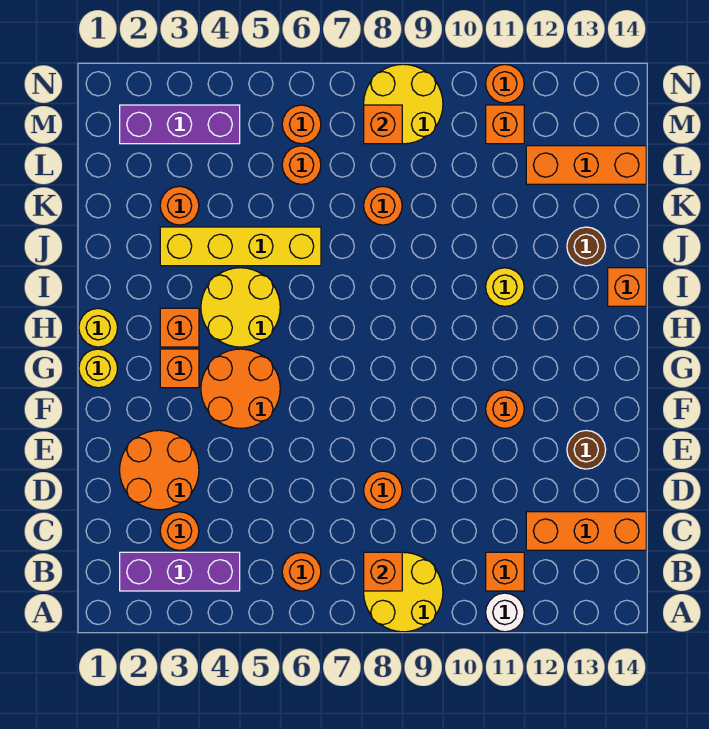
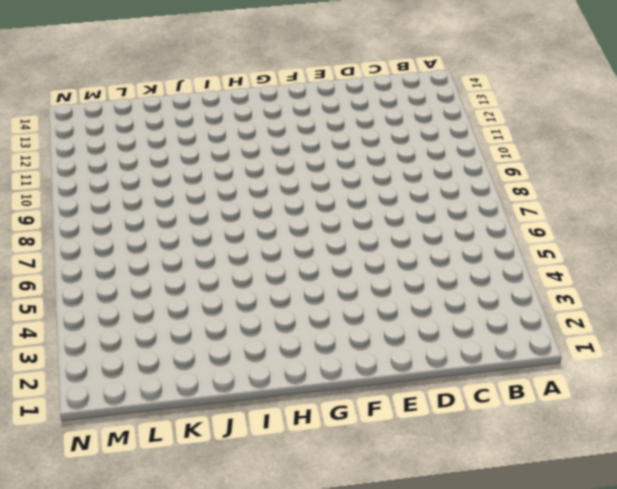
none -> yellow round brick A8:B9 level 1
none -> white round brick A11 level 1
none -> purple brick B2:B4 level 1
none -> orange round brick B6 level 1

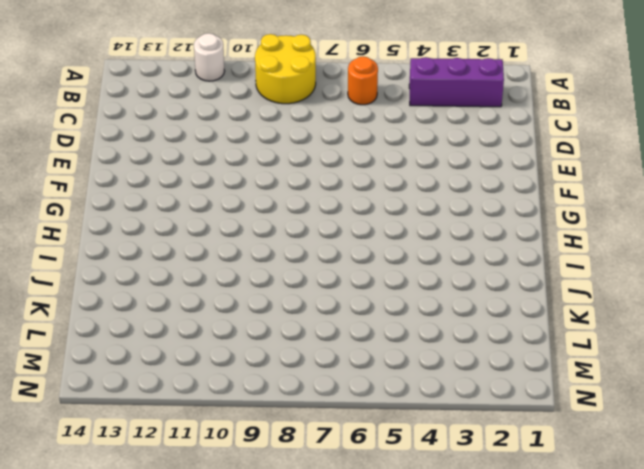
none -> orange brick B11 level 1
none -> orange round brick C3 level 1
none -> orange brick C12:C14 level 1
none -> orange round brick D2:E3 level 1

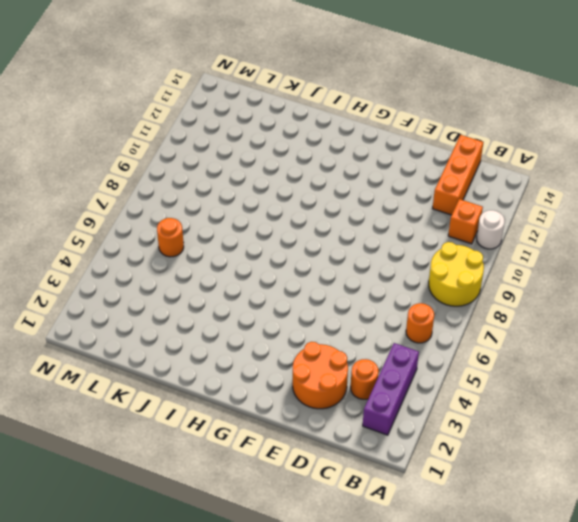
none -> orange round brick D8 level 1
none -> brown round brick E13 level 1
none -> orange round brick F4:G5 level 1
none -> orange round brick F11 level 1

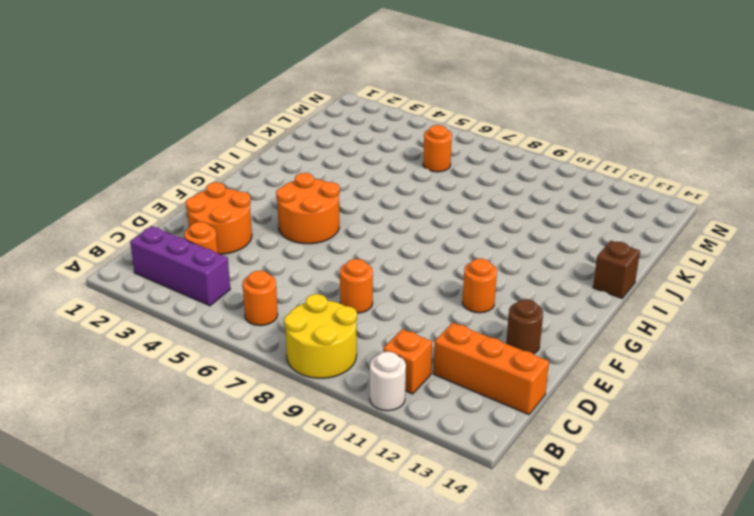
brown brick I14 level 1 -> orange brick I14 level 1
none -> yellow round brick G1 level 1
none -> orange brick G3 level 1
none -> yellow round brick H1 level 1
none -> orange brick H3 level 1

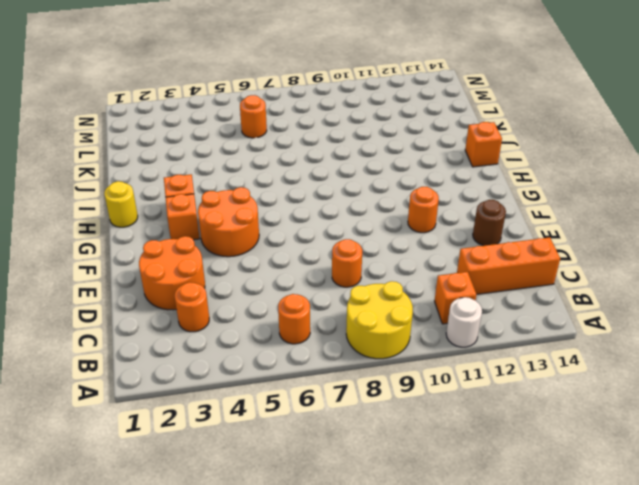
none -> purple brick B2:B4 level 1
none -> yellow round brick G1 level 1
none -> yellow round brick H4:I5 level 1
none -> yellow round brick I11 level 1

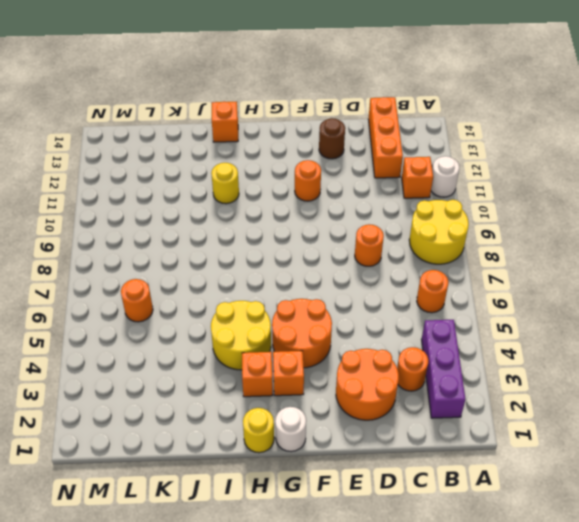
white round brick G1 level 1 -> yellow round brick G1 level 1
none -> yellow brick J3:J6 level 1
none -> brown round brick J13 level 1
none -> orange round brick K3 level 1
none -> orange round brick K8 level 1

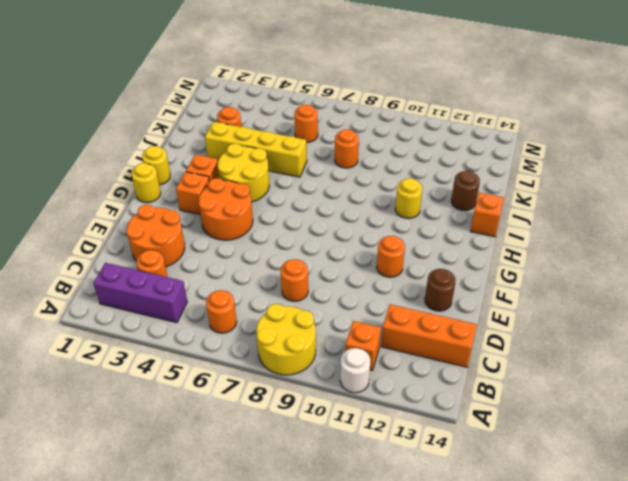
none -> orange brick L12:L14 level 1
none -> purple brick M2:M4 level 1
none -> orange round brick M6 level 1
none -> yellow round brick M8:N9 level 1

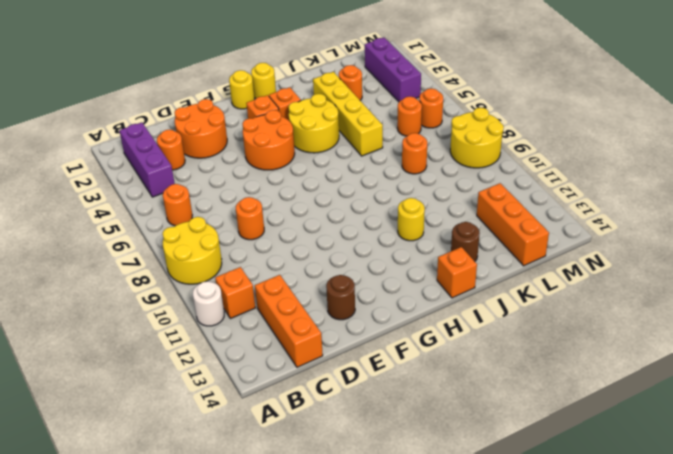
none -> orange round brick F11 level 1
none -> orange brick M11 level 1
none -> orange round brick N11 level 1
none -> orange brick B8 level 2

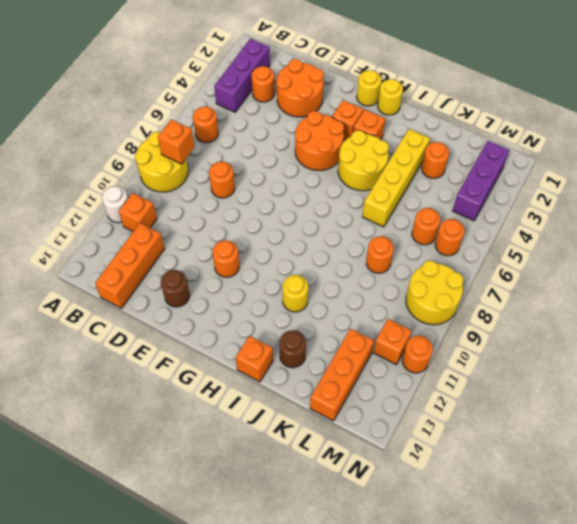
none -> orange brick M8 level 2

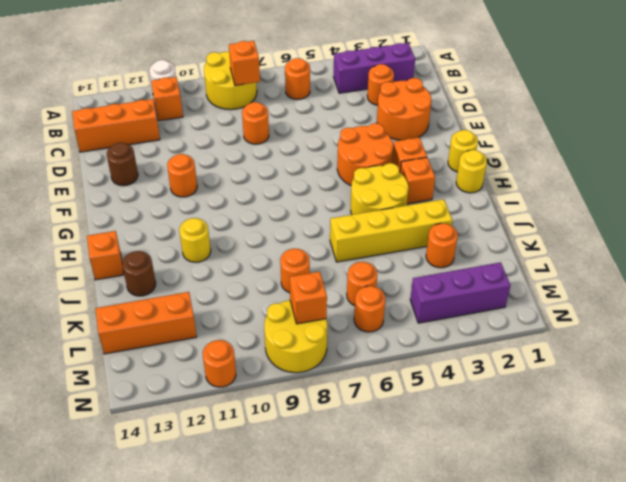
none -> orange brick M11 level 1

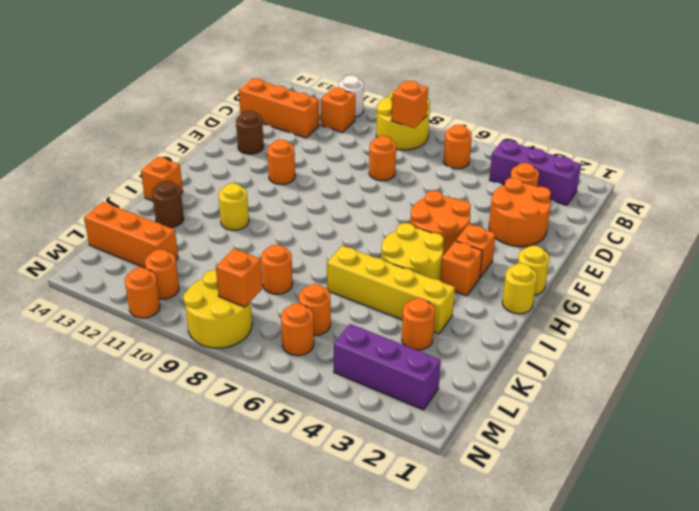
orange round brick M11 level 1 -> orange brick M11 level 1

